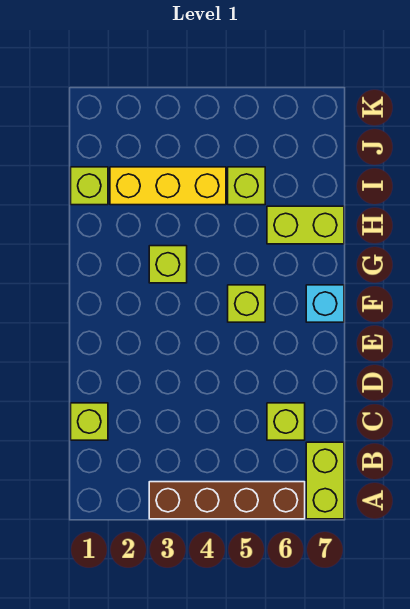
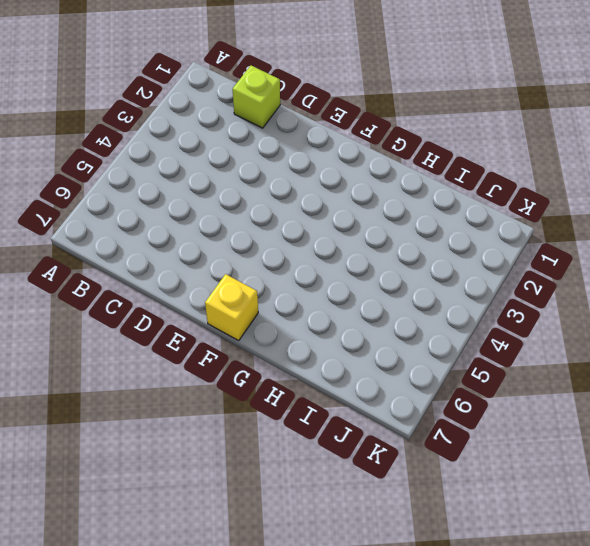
yellow brick F7 level 1 -> cyan brick F7 level 1
none -> brown brick A3:A6 level 1
none -> lime brick A7:B7 level 1

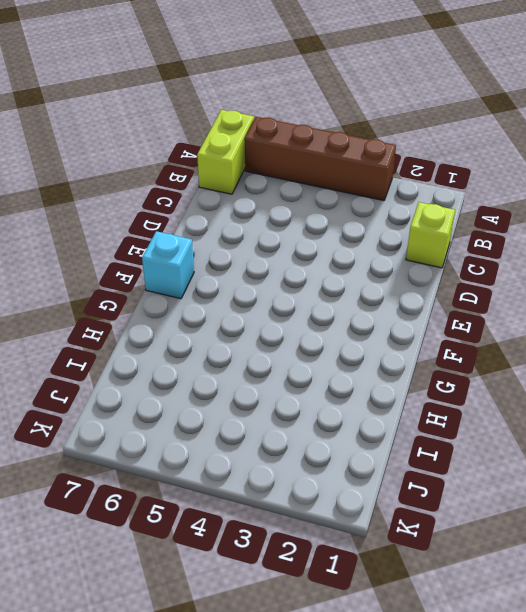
none -> lime brick C6 level 1
none -> lime brick F5 level 1

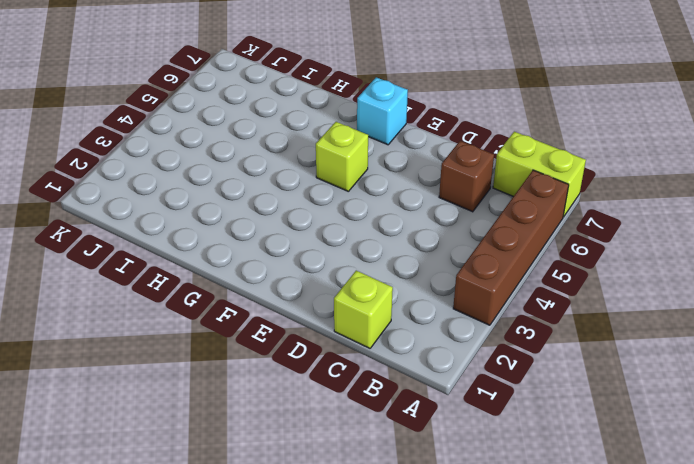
brown brick C6 level 1 -> lime brick C6 level 1
none -> lime brick G3 level 1
none -> lime brick H6:H7 level 1

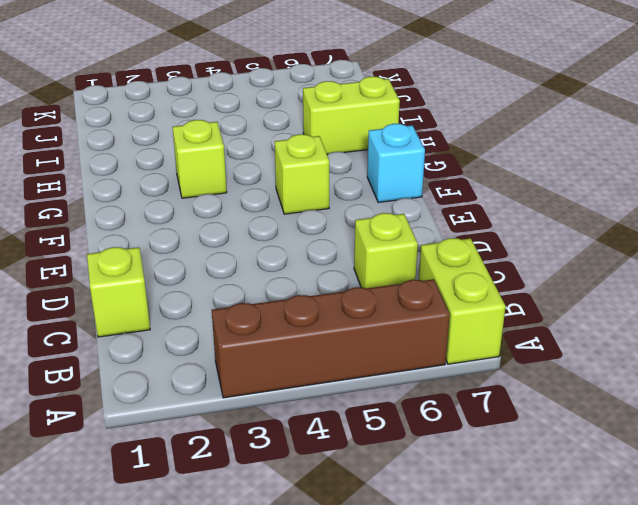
none -> lime brick I1 level 1
none -> yellow brick I2:I4 level 1

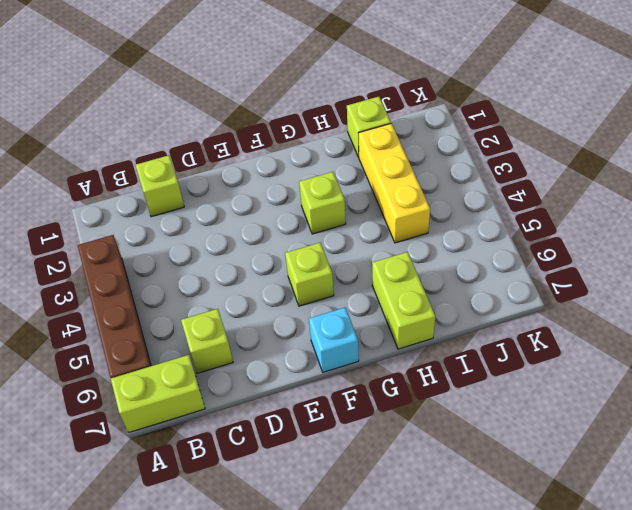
none -> lime brick I5 level 1

